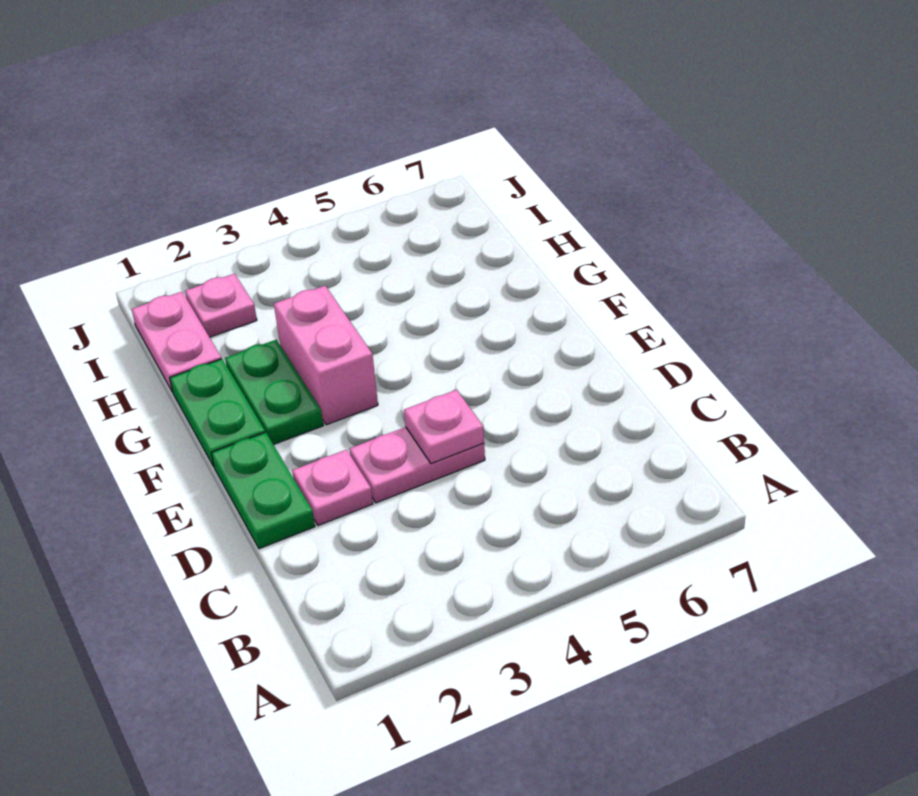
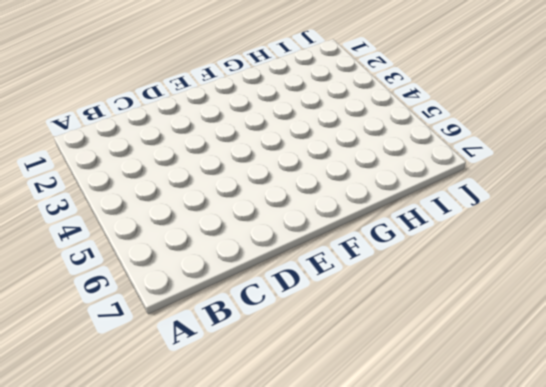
none -> green plate D1:E1 level 1
none -> pink plate D2 level 1

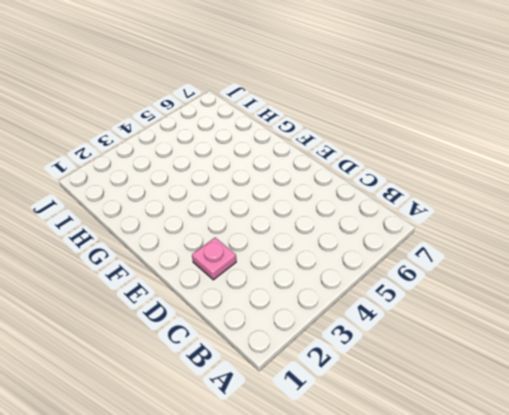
none -> green plate D1:E1 level 1
none -> pink plate D3:D4 level 1

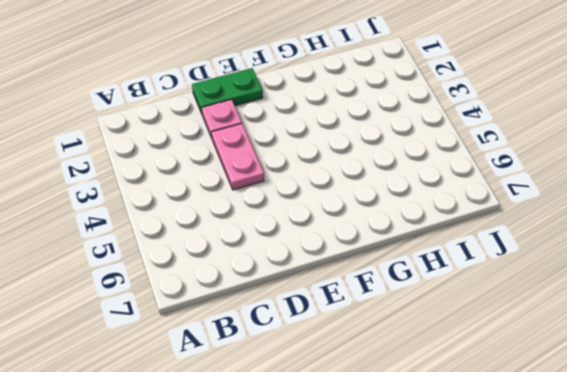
none -> green plate F1:G1 level 1
none -> green plate F2:G2 level 1

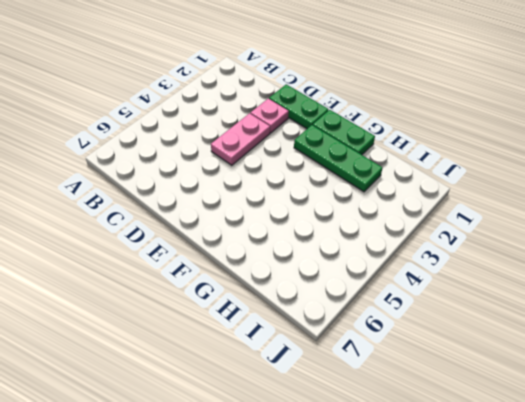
green plate F2:H2 level 1 -> green plate F2:G2 level 1
none -> pink brick F3:G3 level 1
none -> pink plate H1:I1 level 1

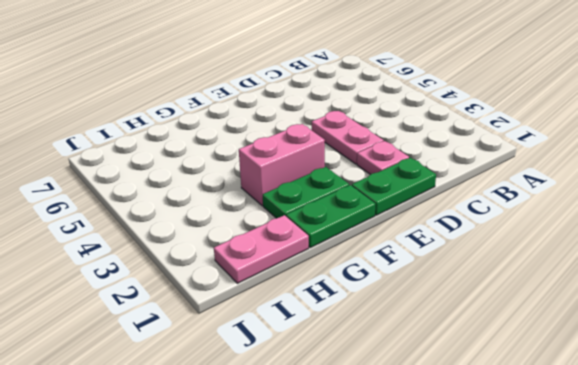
none -> pink plate I2 level 1
none -> pink plate D4 level 2

